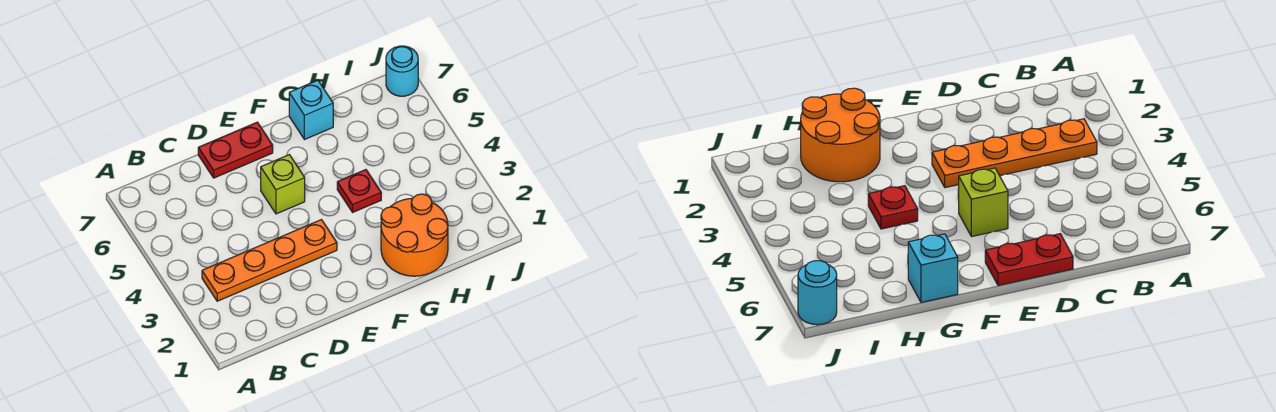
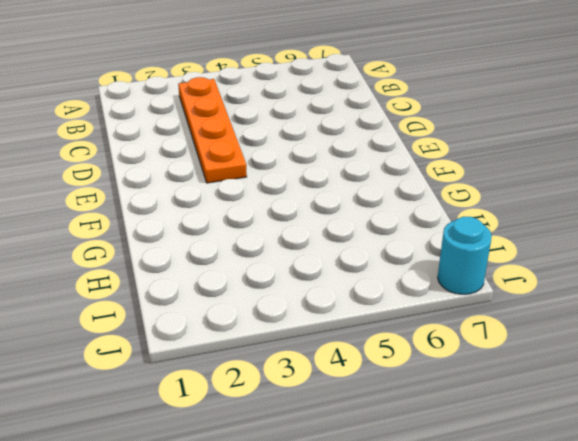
none -> red plate D7:E7 level 1
none -> lime brick E5 level 1

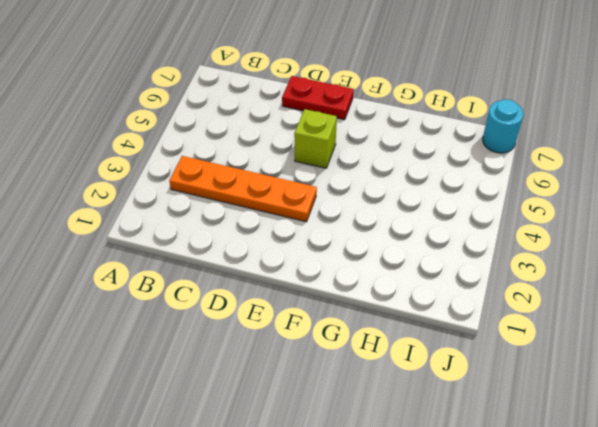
none -> orange round brick G1:H2 level 1
none -> red plate G4 level 1

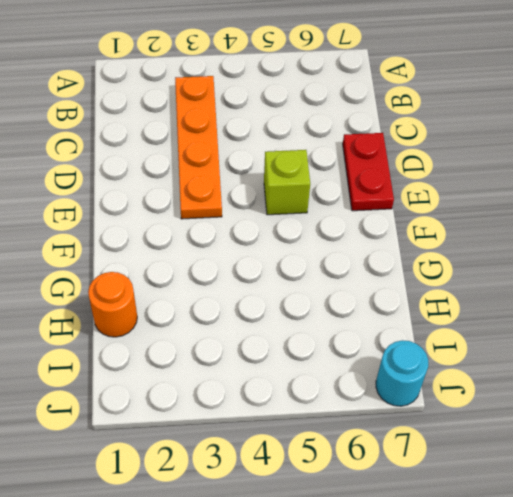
orange round brick H1 level 1 -> orange round brick G1:H2 level 1
none -> red plate G4 level 1
none -> cyan brick G7 level 1

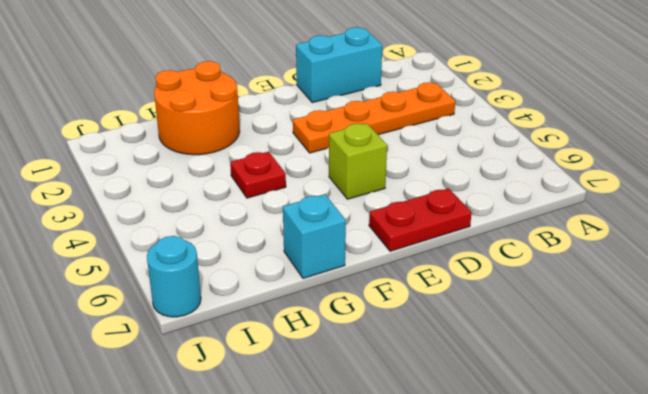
cyan brick C1:D1 level 1 -> none

